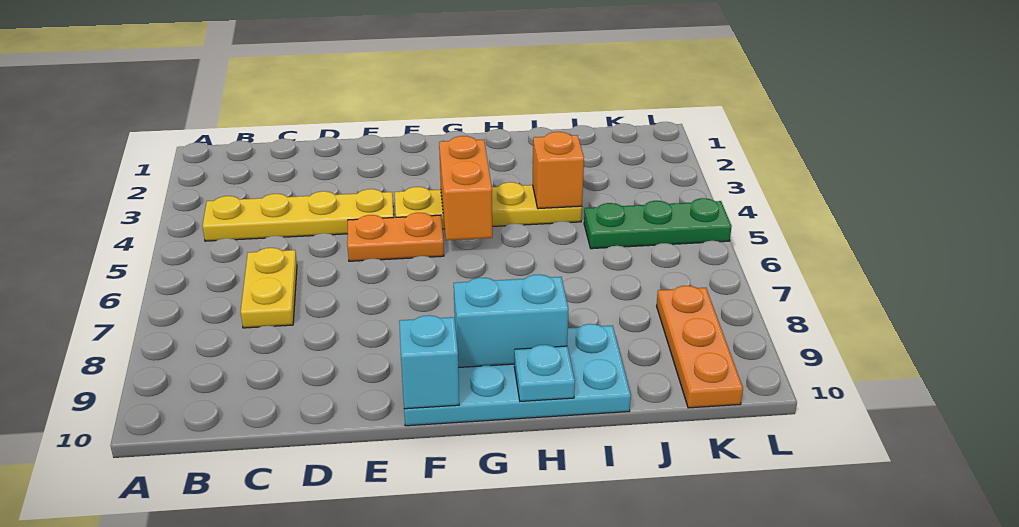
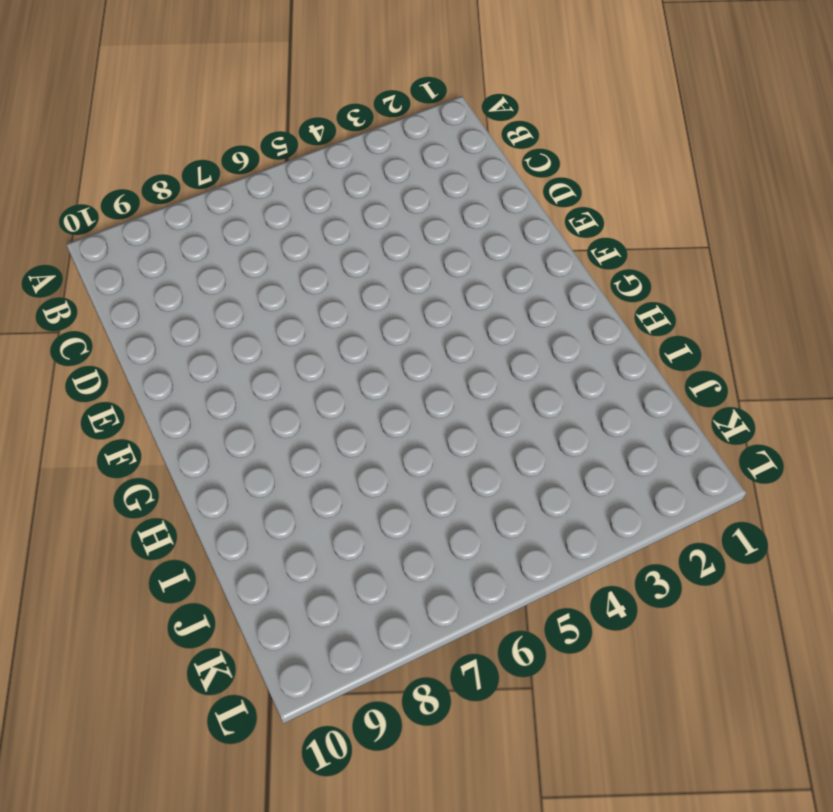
none -> yellow plate B4:E4 level 1
none -> yellow plate C6:C7 level 1
none -> orange plate E5:F5 level 1

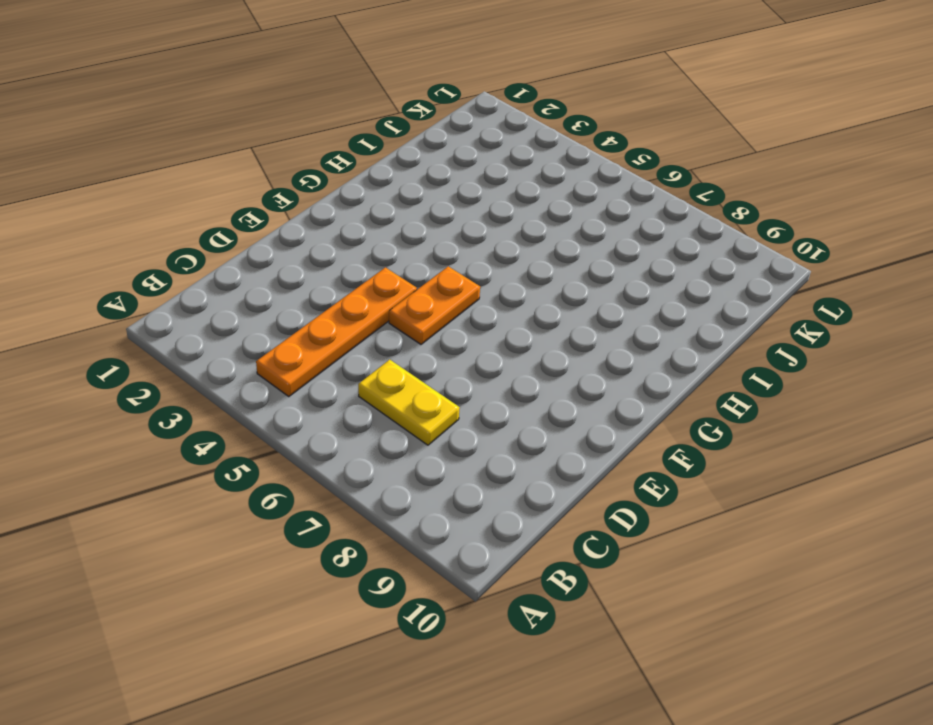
orange plate B4:E4 level 1 -> yellow plate B4:E4 level 1
none -> yellow plate F4:I4 level 1
none -> cyan plate F9:I10 level 1
none -> green plate J5:L5 level 1

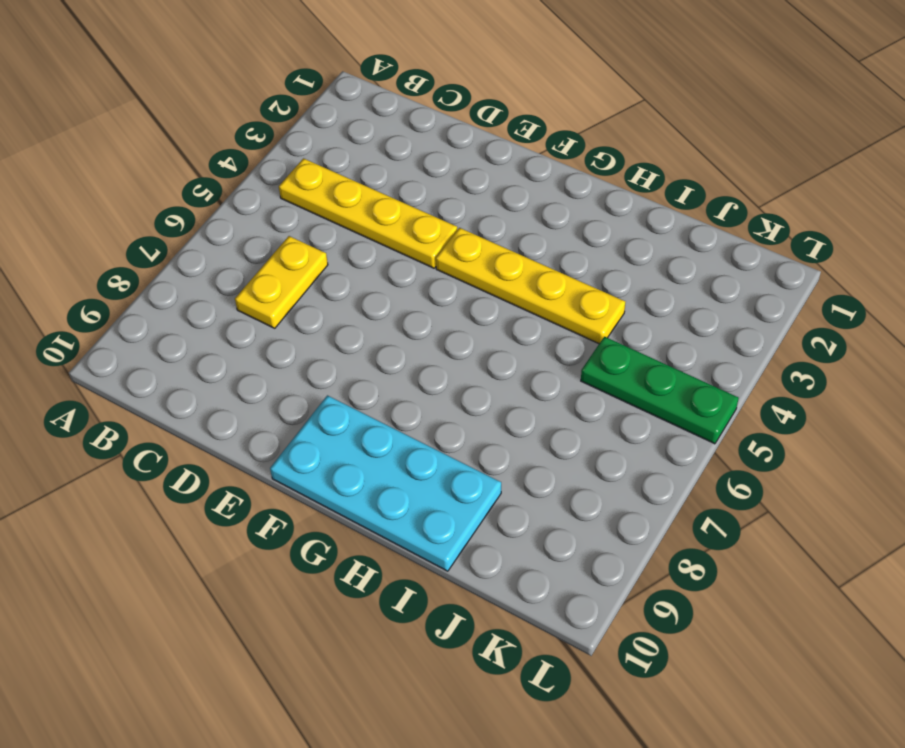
none -> orange plate E5:F5 level 1
none -> orange plate K8:K10 level 1
none -> cyan brick F10 level 2

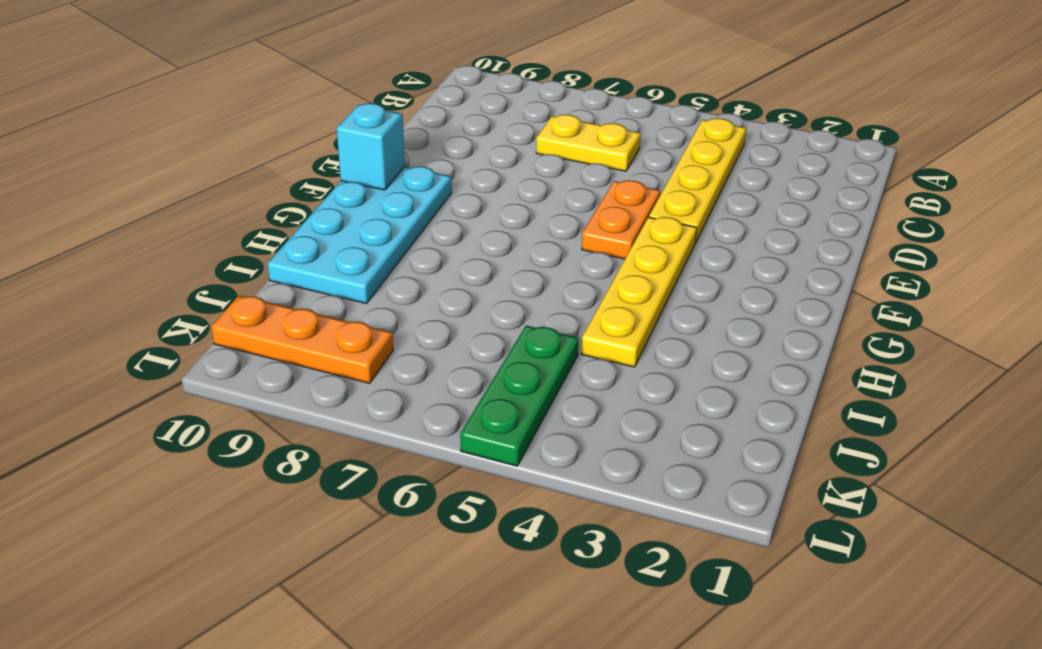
none -> orange brick G4:G5 level 2
none -> cyan brick G9:H9 level 2
none -> cyan plate H10 level 2

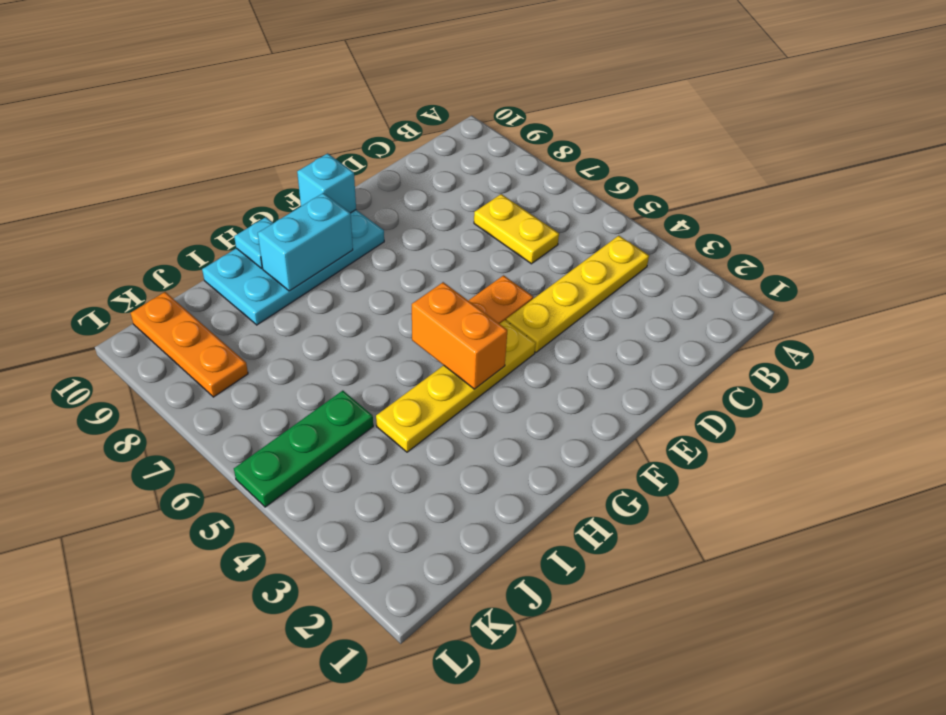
none -> orange brick I4 level 2

